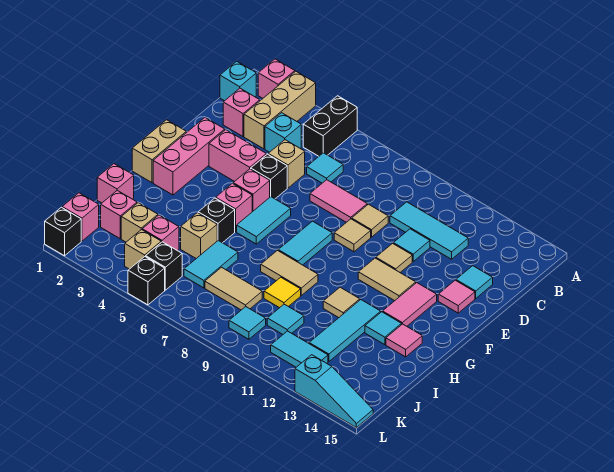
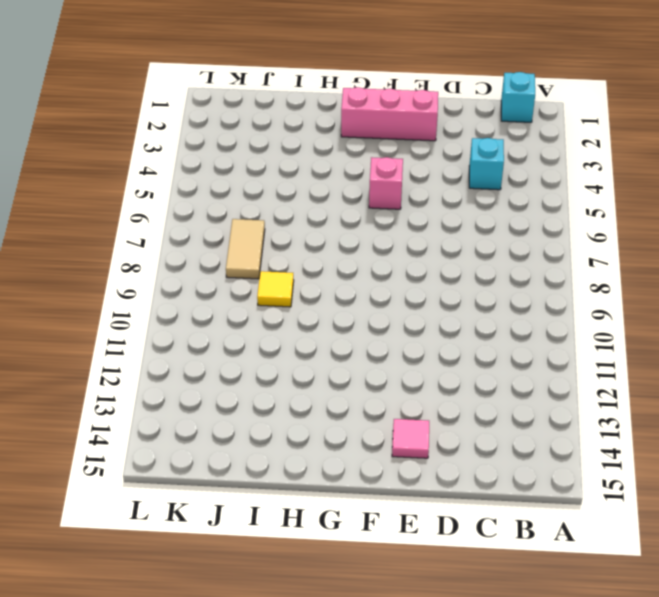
none -> pink brick A2 level 1
none -> tan brick A3:C3 level 1
none -> black brick A5:B5 level 1
none -> pink brick C2 level 1

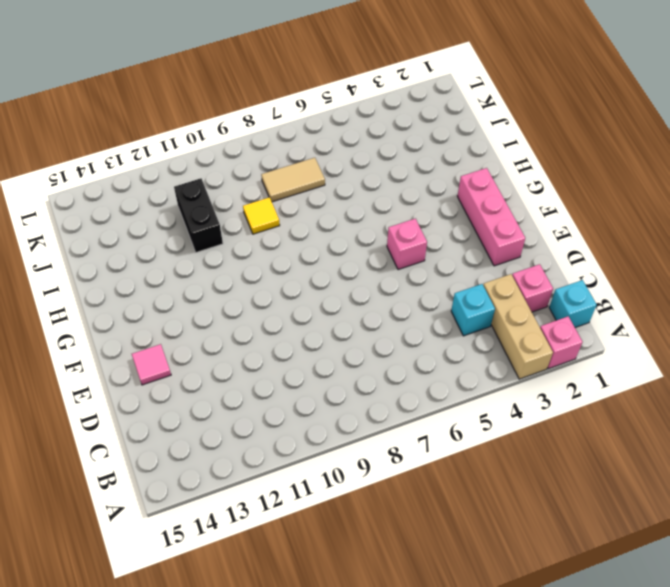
black brick I11:J11 level 1 -> black brick A5:B5 level 1
none -> cyan tile C6 level 1
none -> cyan tile C10:C12 level 1
none -> tan brick D5 level 1
none -> pink tile D7:D8 level 1

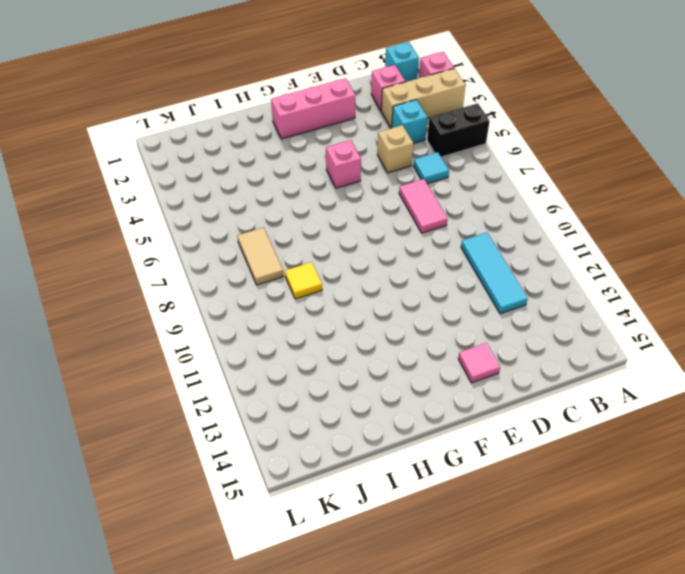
none -> tan tile D9 level 1
none -> cyan tile D11 level 1
none -> cyan tile D14 level 1
none -> pink brick E3:E4 level 1

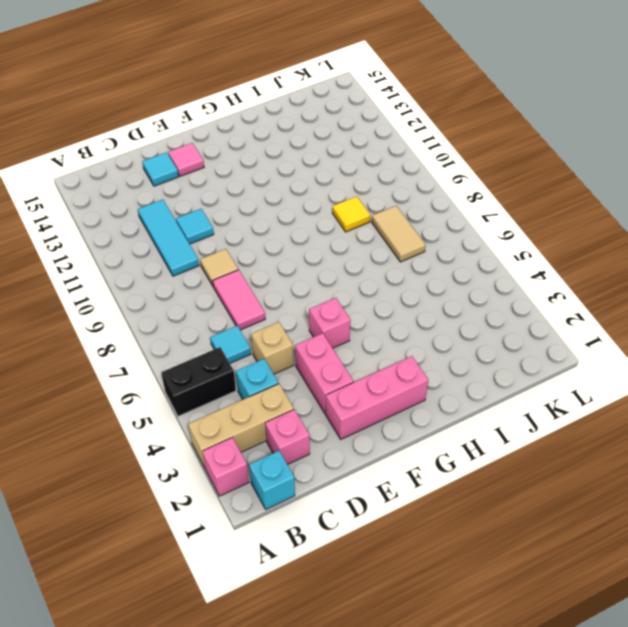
none -> black brick E5 level 1
none -> tan tile E9 level 1
none -> tan tile E11 level 1
none -> tan brick F1:G1 level 1

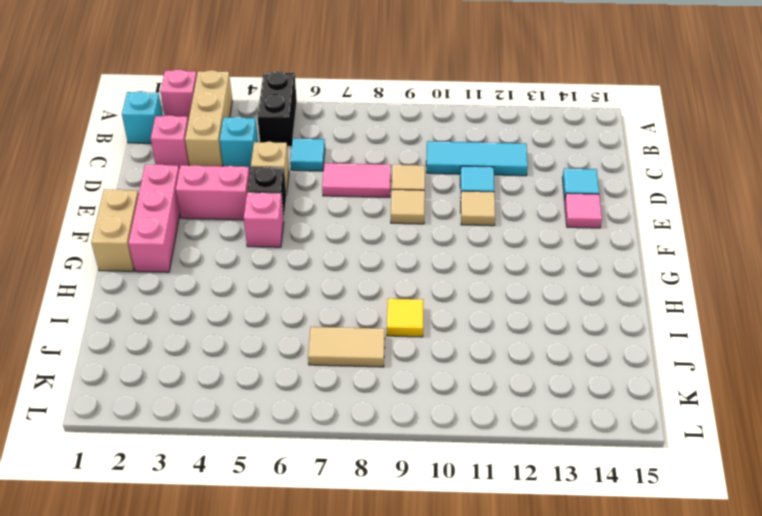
none -> cyan tile F6:G6 level 1
none -> cyan tile F8:G8 level 1
none -> tan tile F11:F12 level 1
none -> pink tile F13:G13 level 1

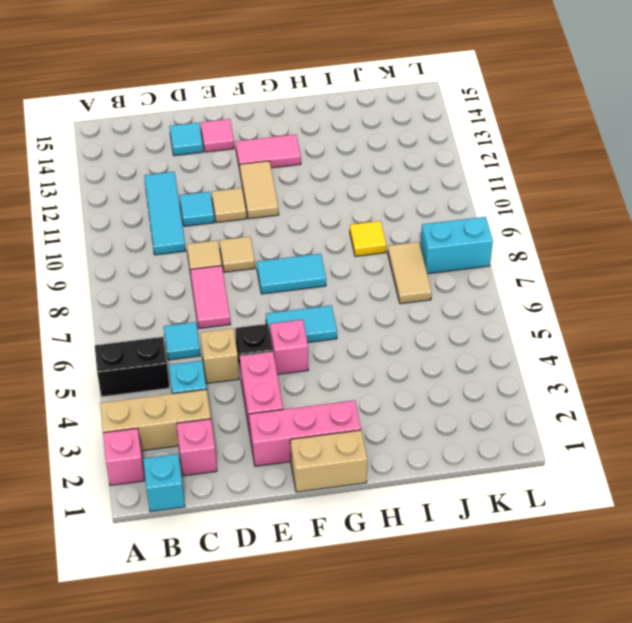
cyan brick K8:L8 level 1 -> none
none -> pink brick G5 level 1
none -> black brick H5 level 1
none -> tan tile H8:H9 level 1
none -> tan tile H11 level 1

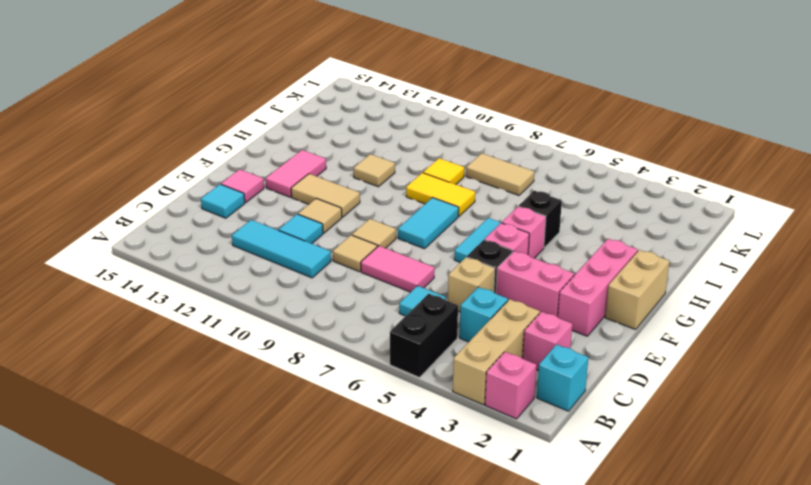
yellow tile H8:H9 level 1 -> tan tile H8:H9 level 1
none -> cyan tile H12:J12 level 1
none -> cyan tile H13 level 1
none -> pink tile H14 level 1
none -> pink brick I1 level 1

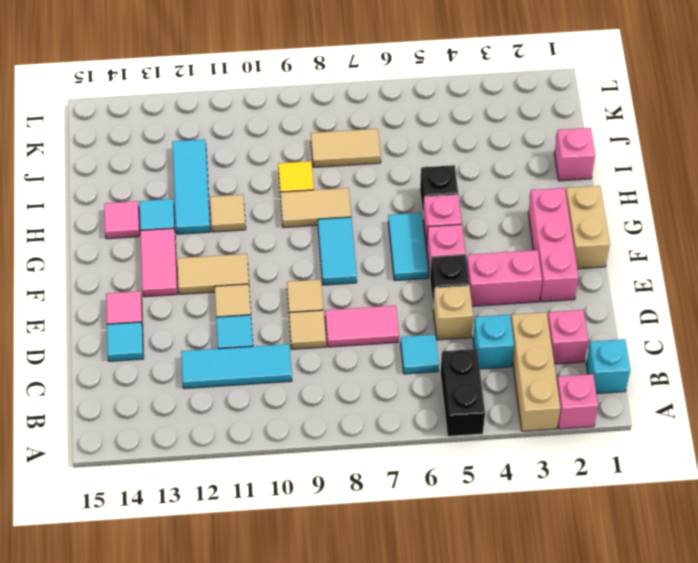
none -> tan brick I5 level 1
none -> cyan tile I6:J6 level 1
none -> pink brick J2 level 1
none -> tan brick J3 level 1

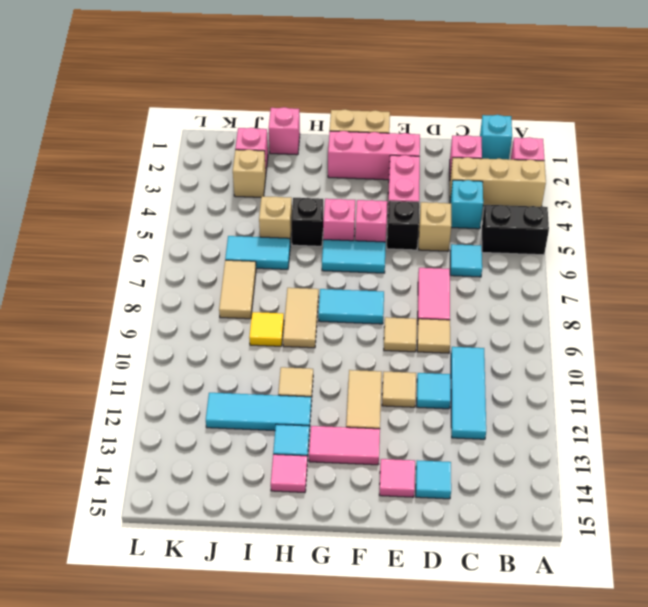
none -> pink brick J4 level 1
none -> cyan tile J10 level 1
none -> pink brick K1 level 1
none -> tan brick K4 level 1

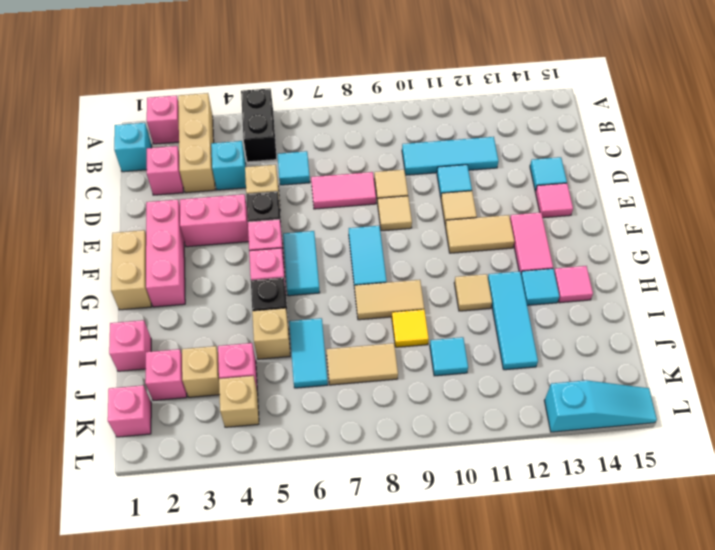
none -> black brick K5 level 1
none -> cyan tile K9 level 1
none -> cyan tile K11:K12 level 1
none -> black brick L1 level 1

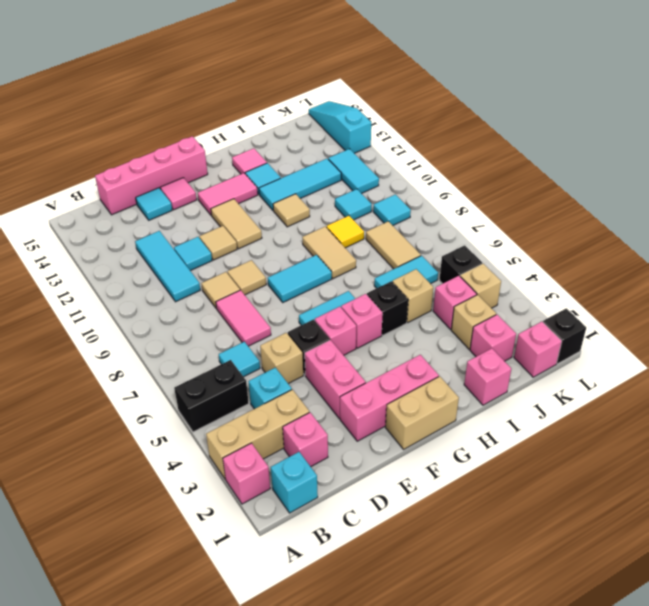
pink brick C15:F15 level 1 -> none
none -> black brick L5 level 1

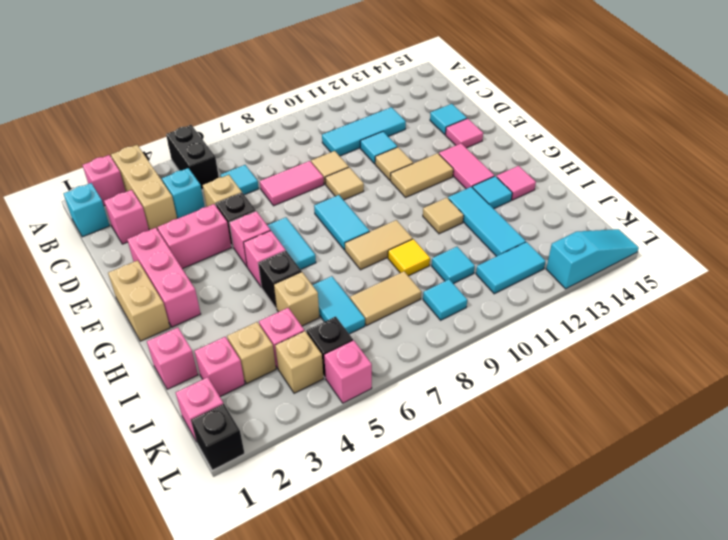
pink brick L5 level 1 -> black brick L5 level 1

